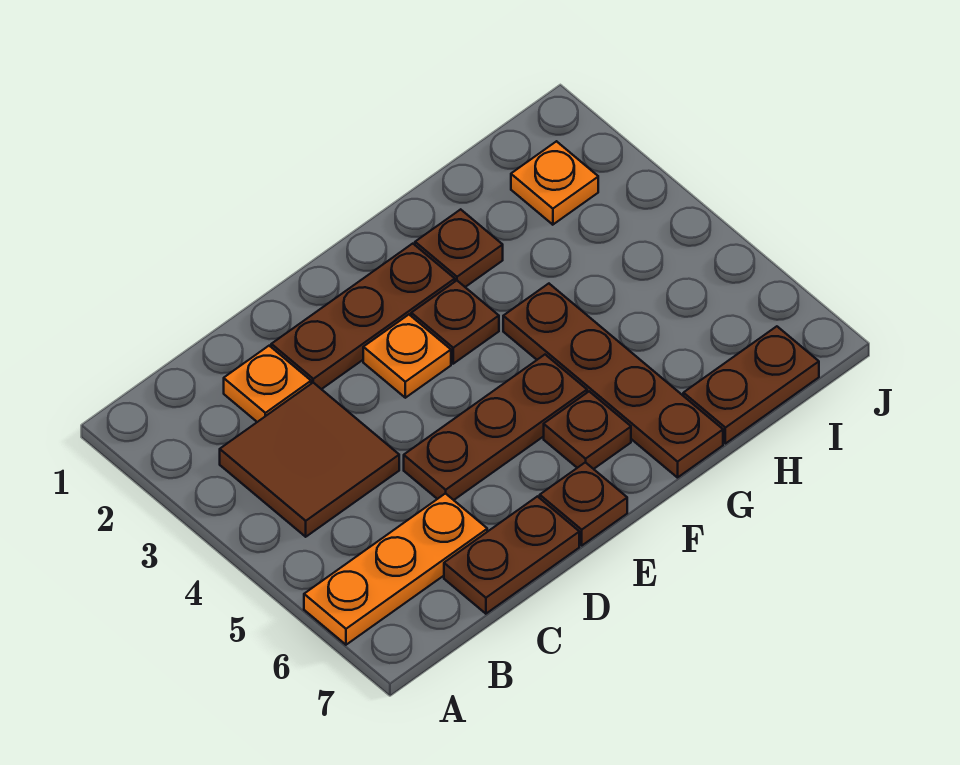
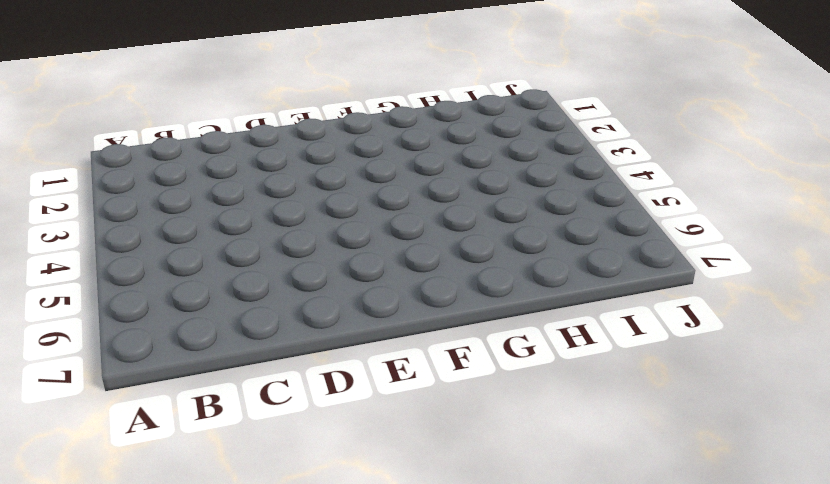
none -> orange plate A6:C6 level 1
none -> brown tile B3:C4 level 1
none -> orange plate C2 level 1

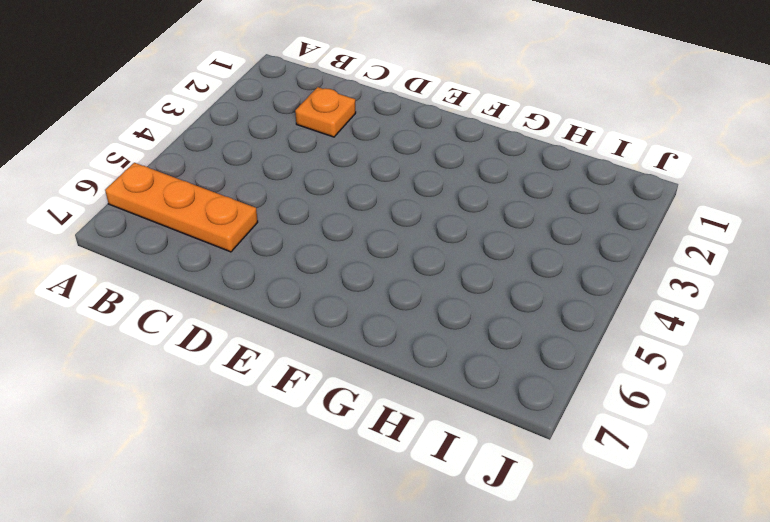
none -> brown tile B3:C4 level 1
none -> brown plate C7:D7 level 1
none -> brown plate D2:F2 level 1

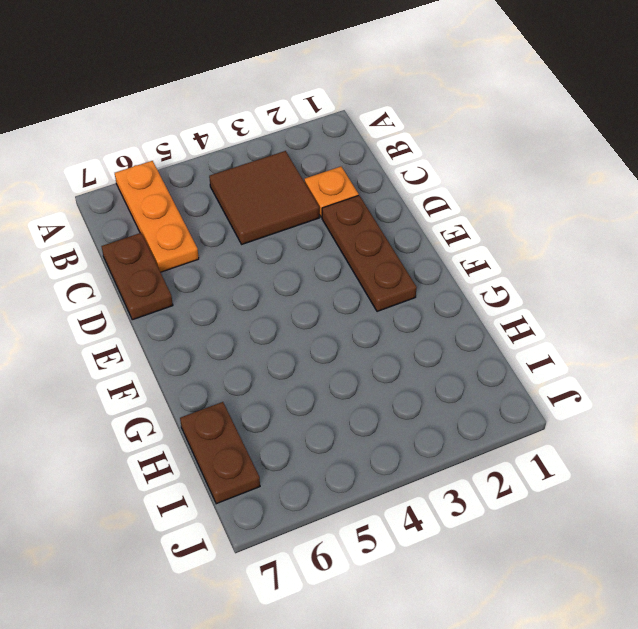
none -> brown plate D5:F5 level 1
none -> orange plate E3 level 1
none -> brown plate E7 level 1

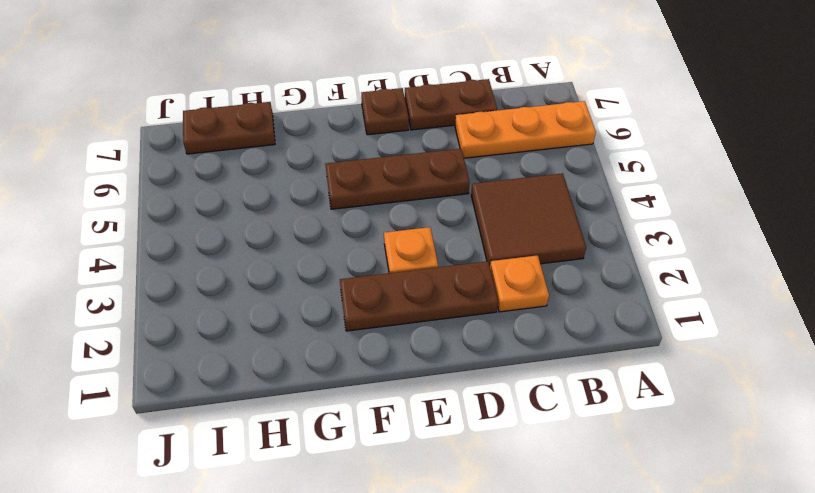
none -> brown plate F3 level 1
none -> brown plate F6 level 1
none -> brown plate G2 level 1

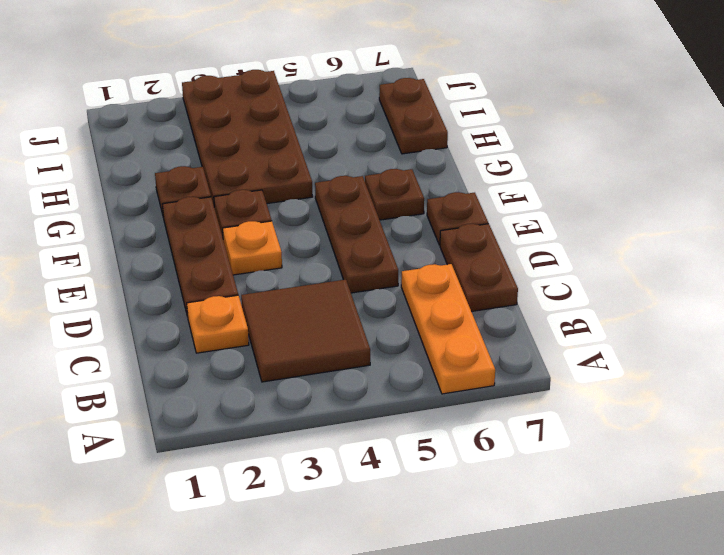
brown plate G3:J4 level 1 -> brown plate G4:G7 level 1
none -> orange plate I2 level 1

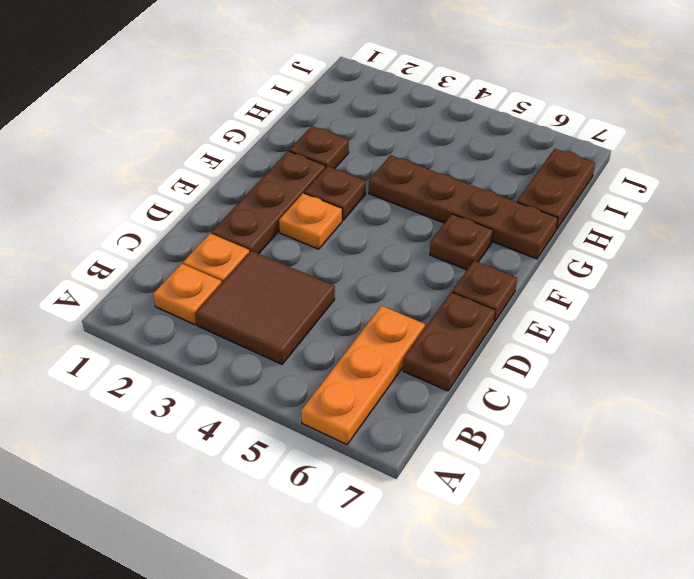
orange plate B2 level 1 -> orange plate I2 level 1
none -> brown plate D5:F5 level 1

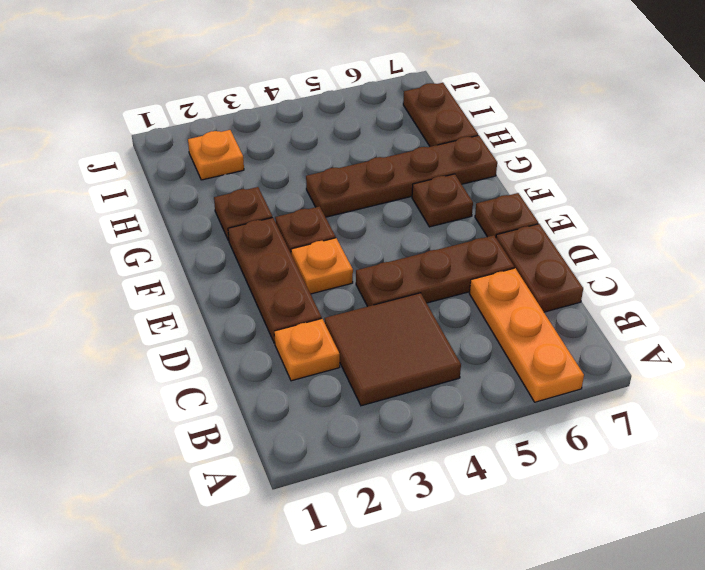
brown plate D4:D6 level 1 -> brown plate D5:F5 level 1

